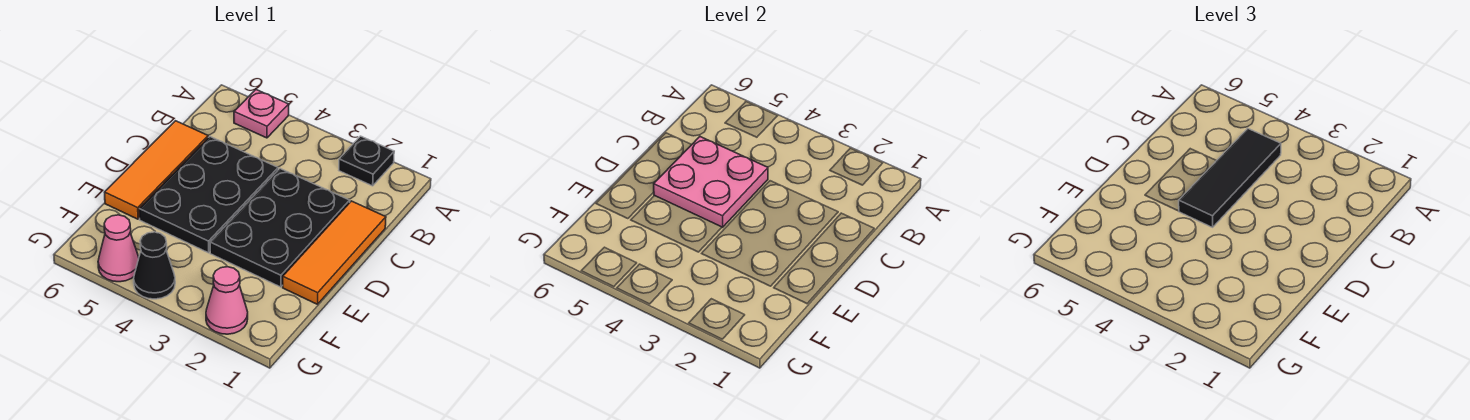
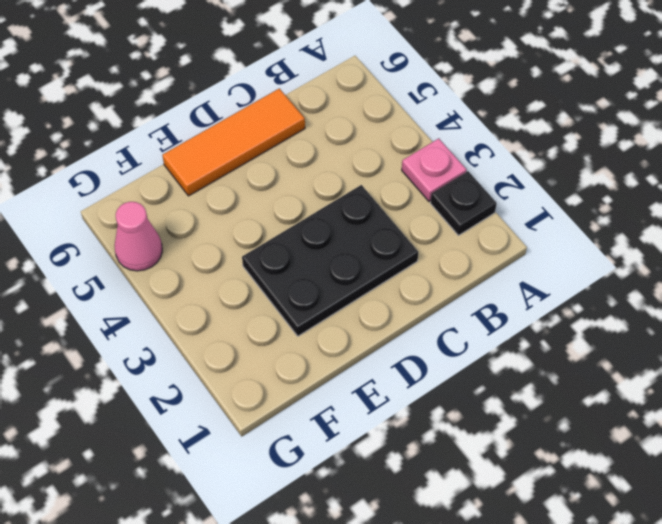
pink plate A3 level 1 -> pink plate A5 level 1
none -> orange tile C1:E1 level 1
none -> black plate C4:E5 level 1

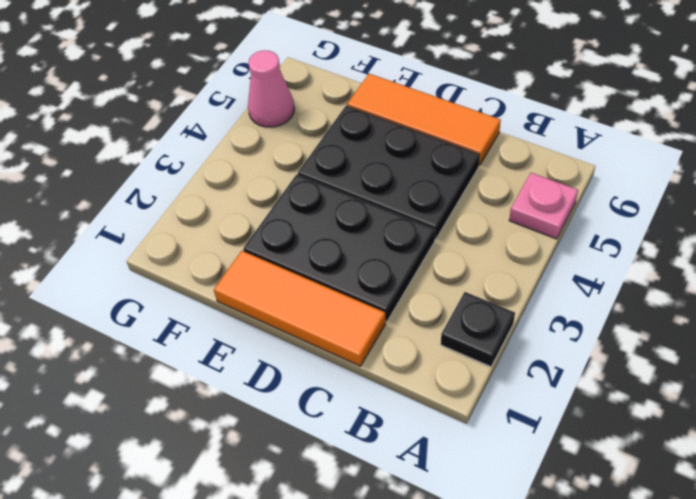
none -> pink cone G2 level 1
none -> black cone G4 level 1

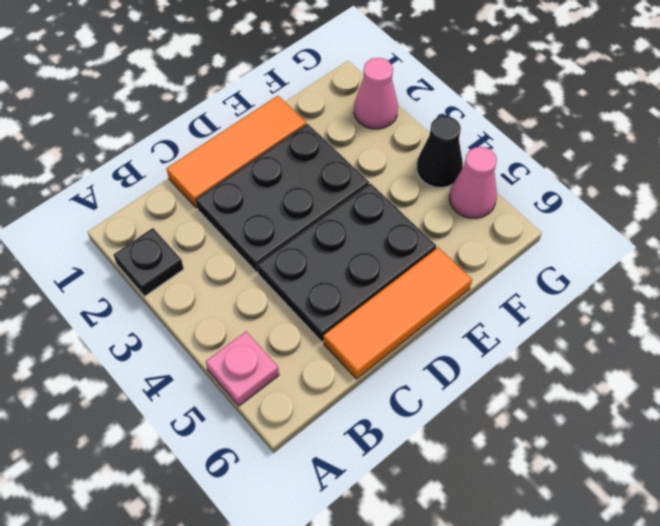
none -> pink plate C4:D5 level 2
none -> black tile B4:D4 level 3

